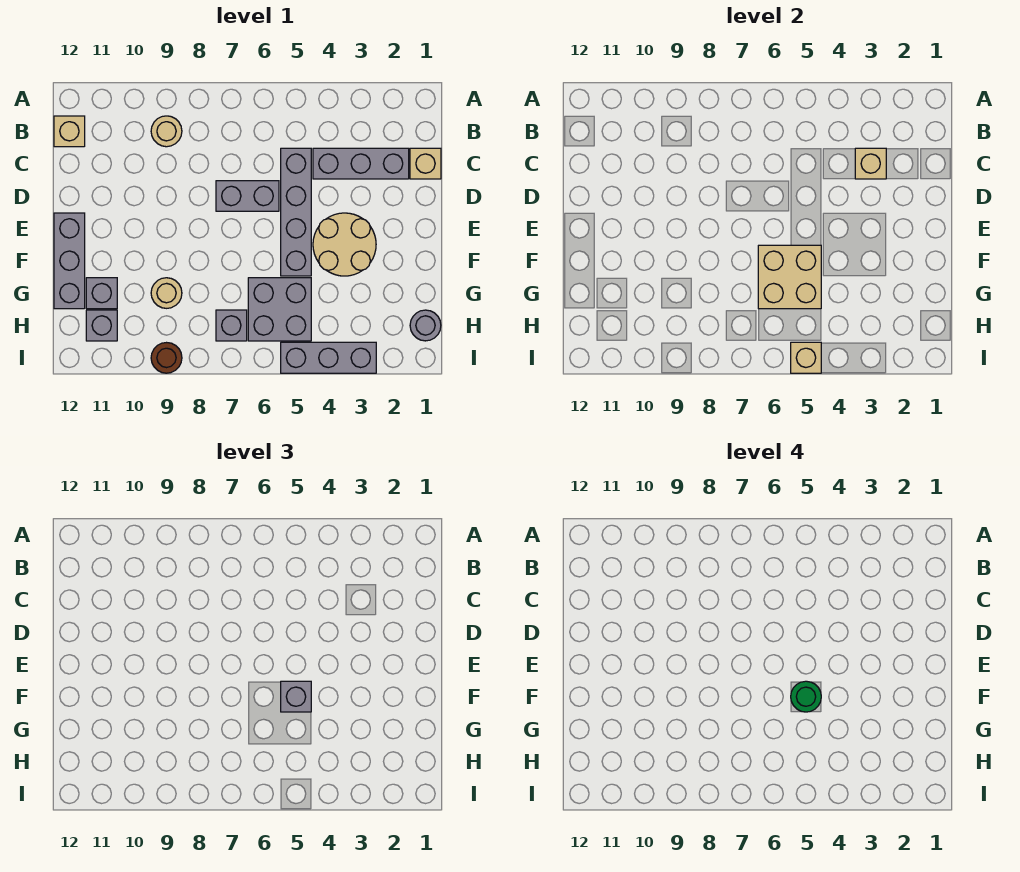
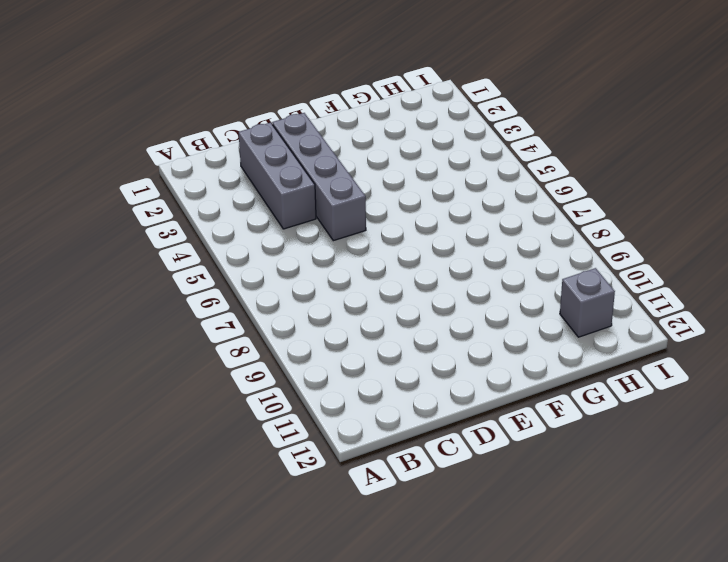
grey brick D2:D5 level 1 -> grey brick C5:F5 level 1
none -> tan round brick B9 level 1
none -> tan brick B12 level 1
none -> tan brick C1 level 1

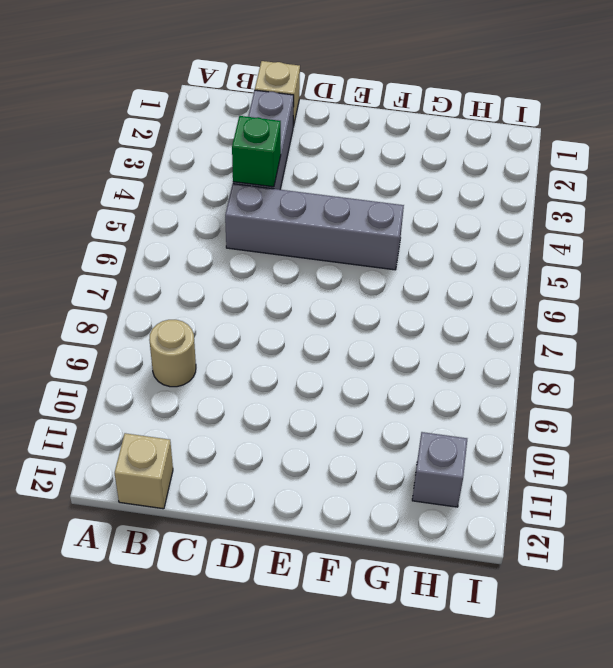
green brick C4 level 2 -> none
none -> grey brick D6:D7 level 1
none -> tan round brick E3:F4 level 1
none -> grey brick E12:G12 level 1

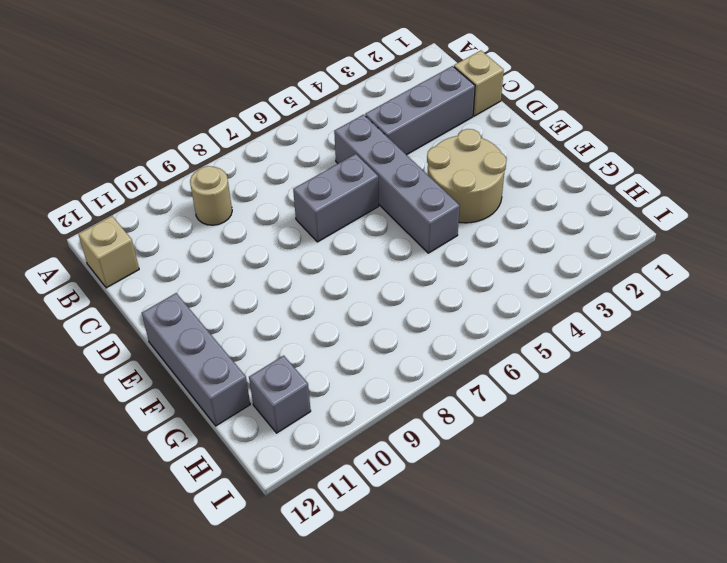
none -> grey brick G5:H6 level 1
none -> tan round brick G9 level 1
none -> grey brick G11 level 1

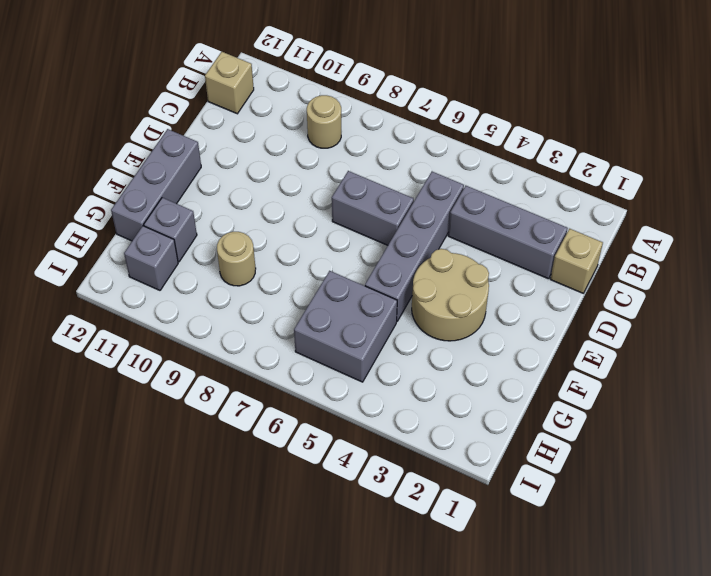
none -> grey round brick H1 level 1
none -> grey brick H7 level 1
none -> grey brick I3:I5 level 1

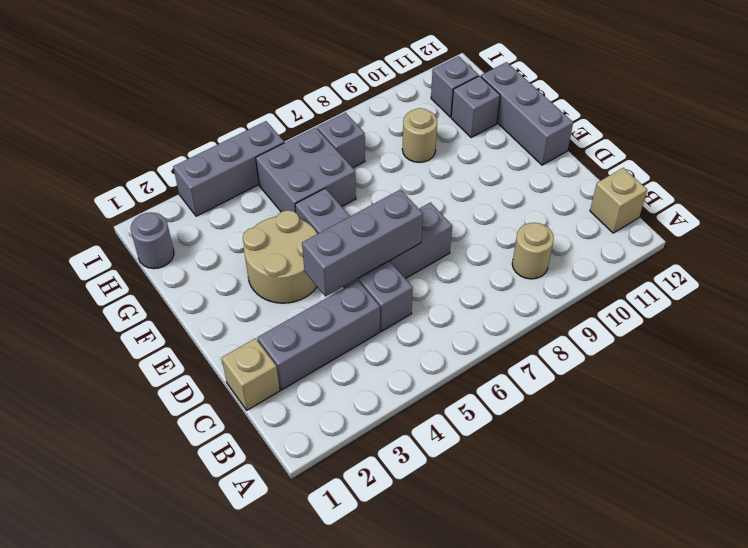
grey brick D4:D6 level 2 -> none
none -> brown round brick I9 level 1
none -> tan brick C3 level 2
none -> tan brick F5:G6 level 2

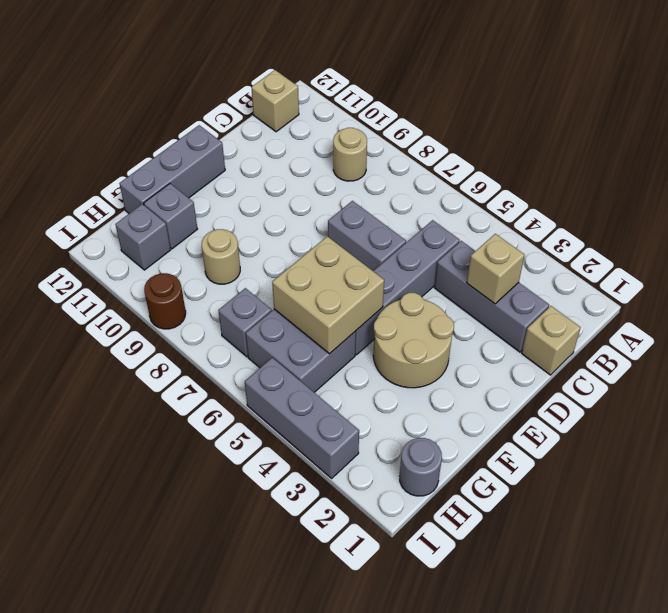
none -> tan brick I5 level 2
none -> grey brick F5 level 3
none -> green round brick F5 level 4

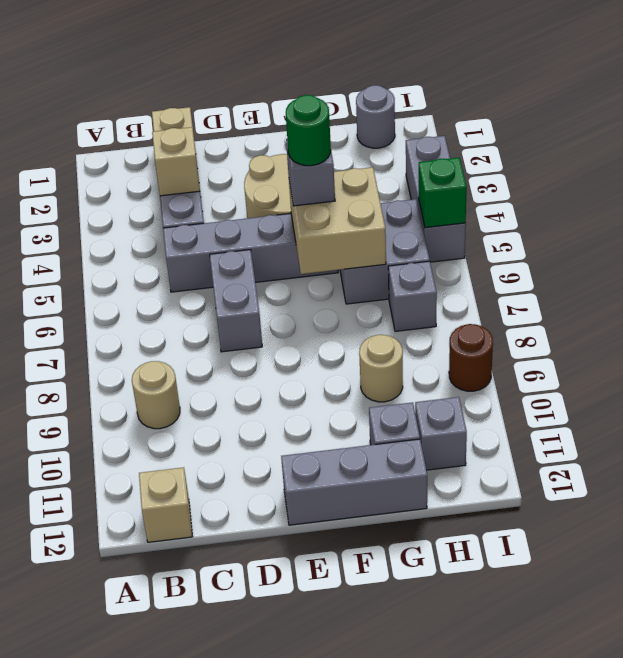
green brick I5 level 2 -> tan brick I5 level 2

